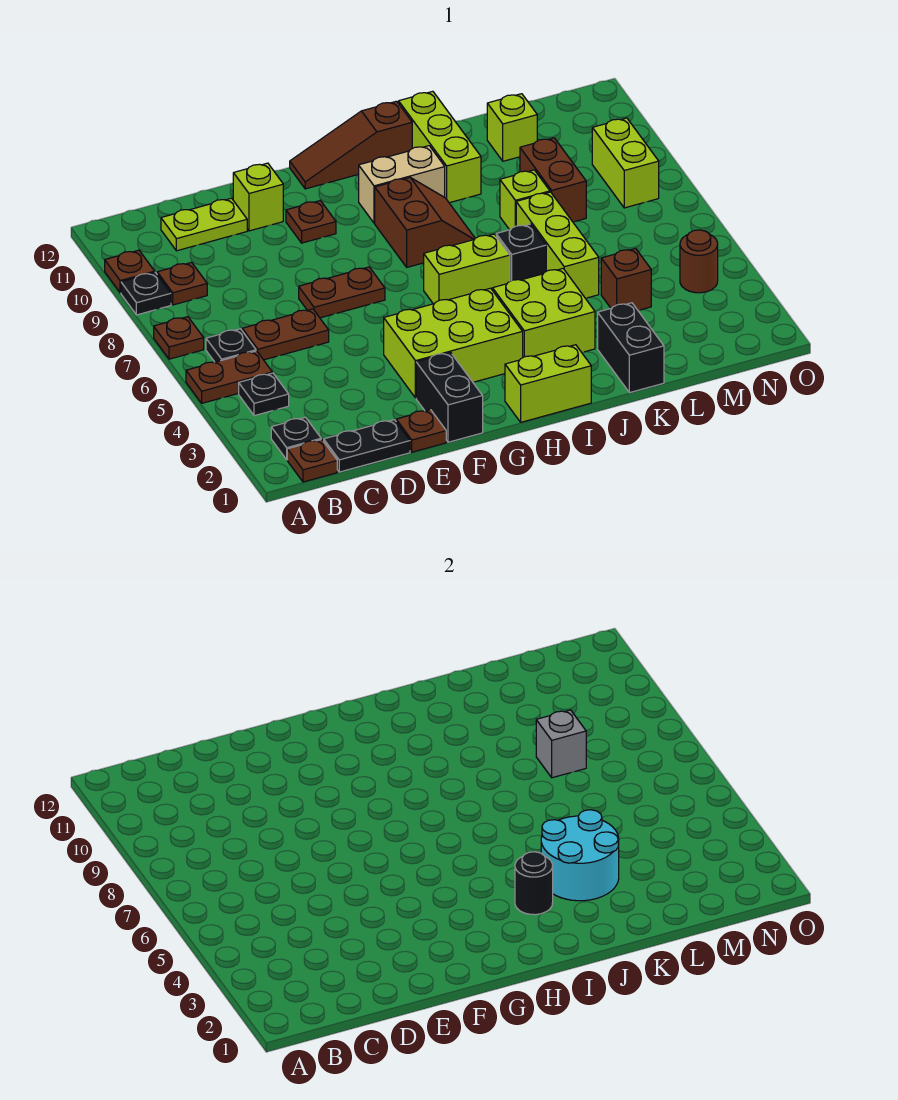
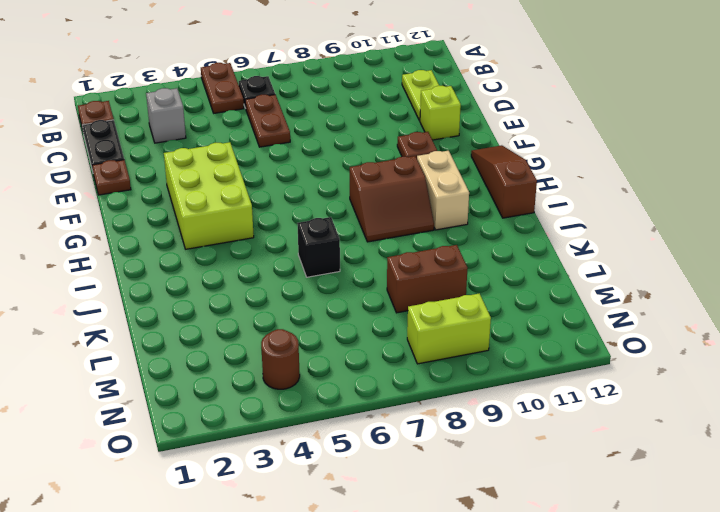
grey brick C3 level 1 -> grey brick L8 level 2
none -> brown plate A7 level 1
none -> black plate A9 level 1
none -> brown plate A10 level 1
none -> black plate B2 level 1

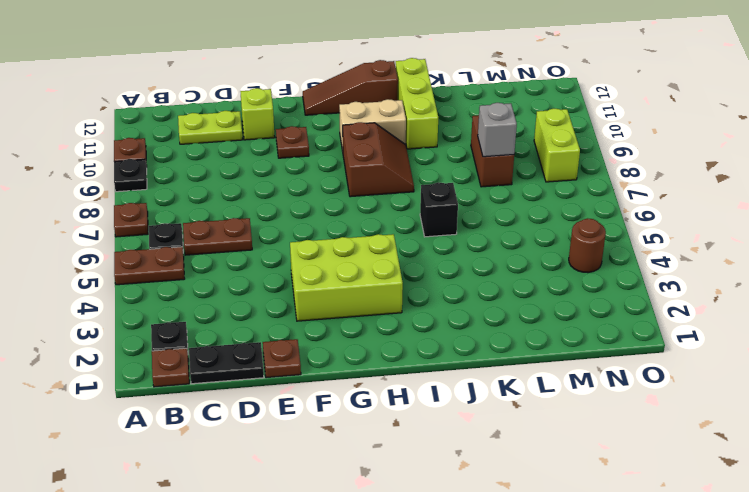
none -> black plate B4 level 1
none -> brown plate B9 level 1
none -> brown plate E7:F7 level 1
none -> black brick F1:F2 level 1

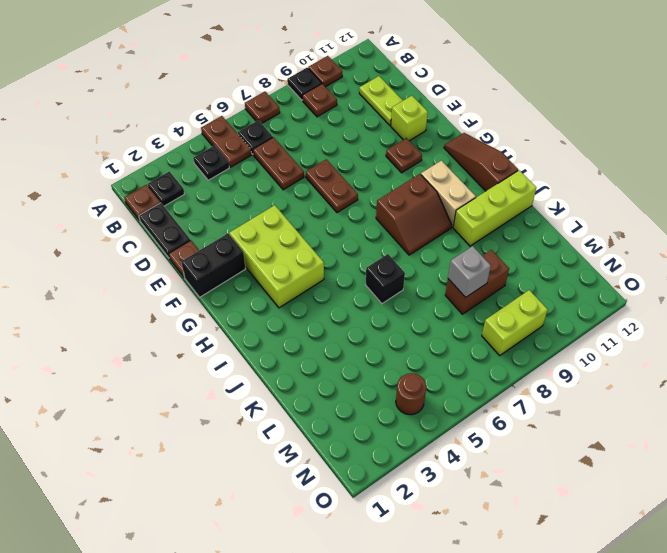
none -> lime brick H1:I1 level 1
none -> lime brick H6:I6 level 1
none -> lime brick I3:J4 level 1
none -> black brick K1:K2 level 1

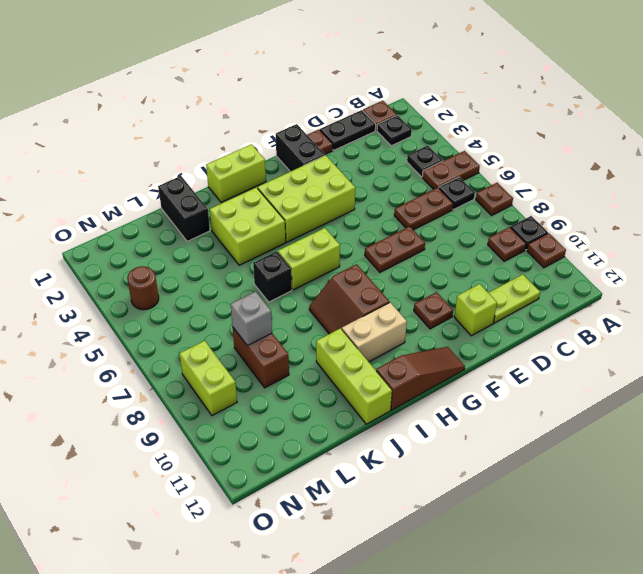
none -> lime brick K5:K7 level 1
none -> lime brick K8 level 1
none -> brown brick L4 level 1
none -> lime brick L11 level 1

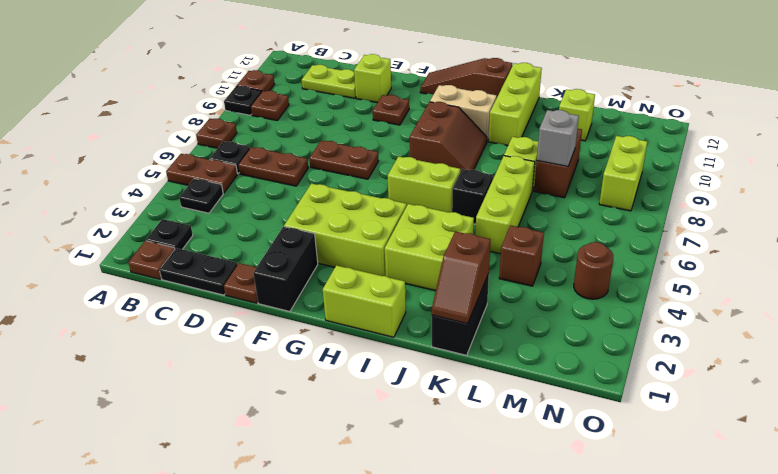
brown slope K1:K2 level 2 top 2 -> none
none -> black round brick I3 level 2
none -> cyan round brick J3:K4 level 2

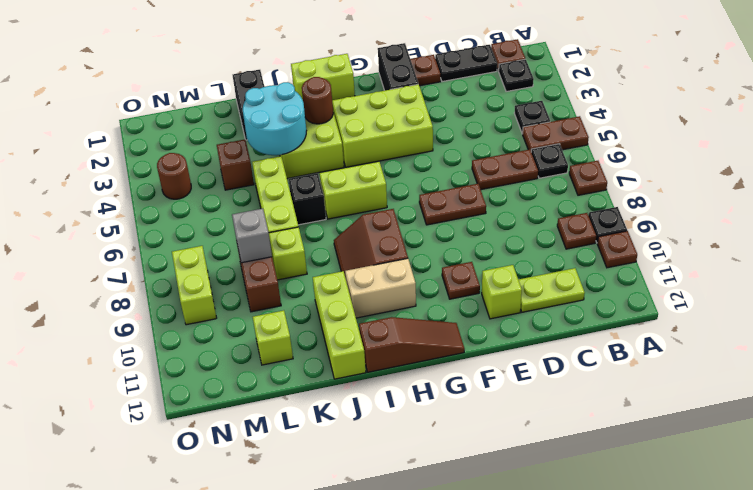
brown round brick I3 level 2 -> black round brick I3 level 2

